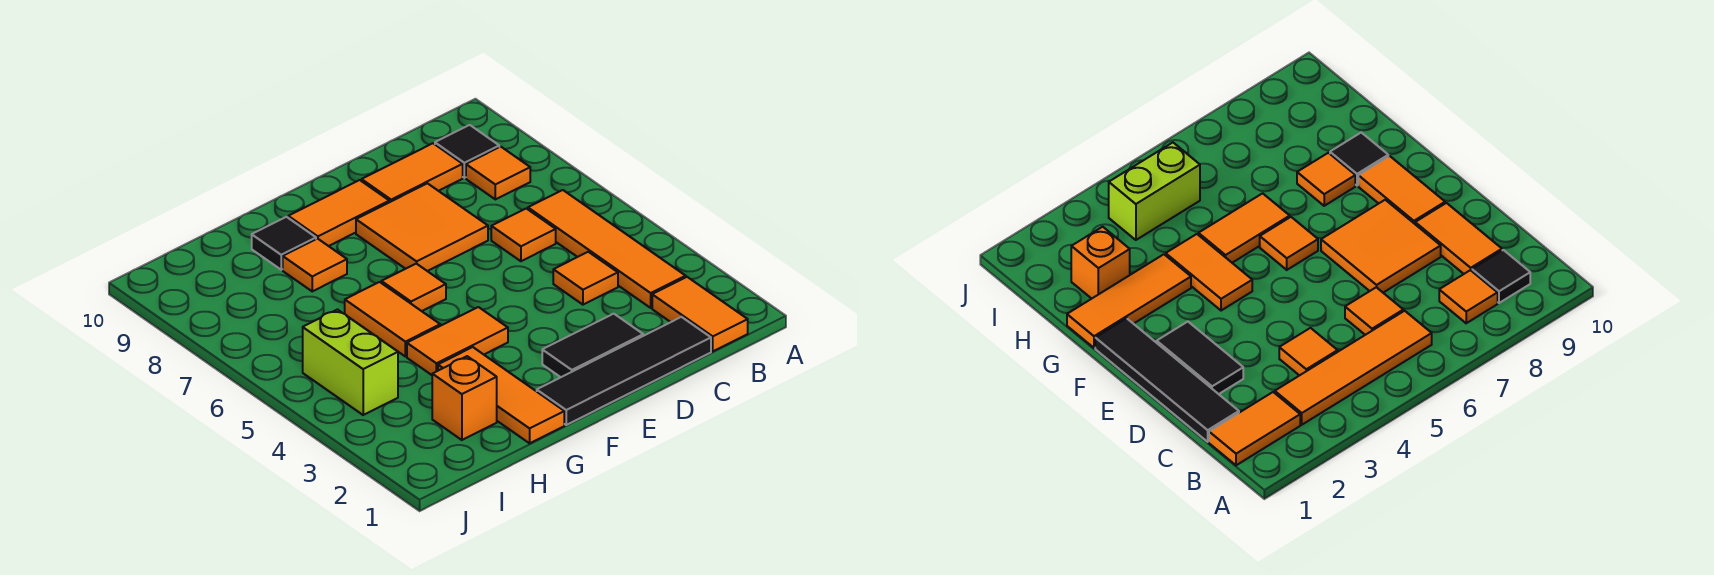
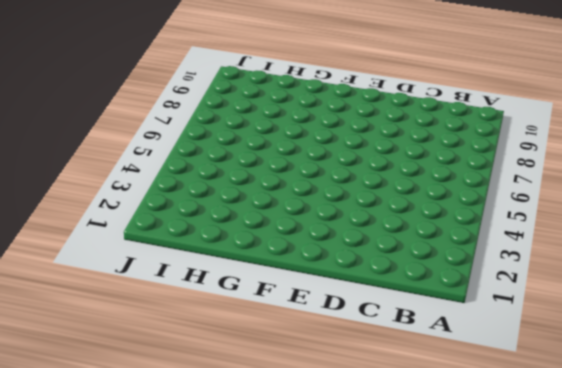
none -> orange tile B1:B2 level 1
none -> orange tile B3:B6 level 1
none -> orange tile B8 level 1

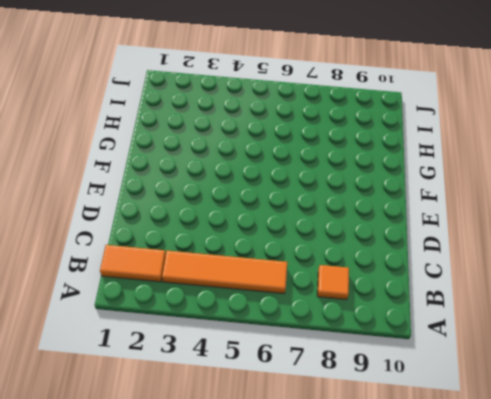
none -> black tile B9 level 1
none -> black tile C1:F1 level 1
none -> orange tile C4 level 1

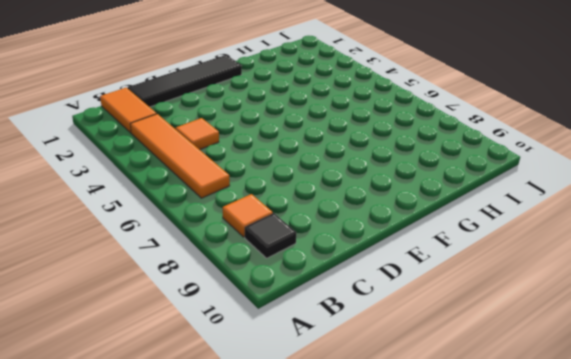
none -> orange tile C6 level 1
none -> orange tile C9:D9 level 1
none -> black tile D2:E2 level 1

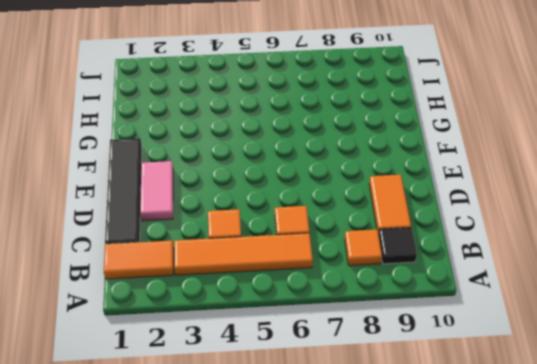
pink tile D2:E2 level 1 -> black tile D2:E2 level 1
none -> orange tile D7:E8 level 1
none -> orange tile E9:F9 level 1
none -> orange tile F4:G4 level 1

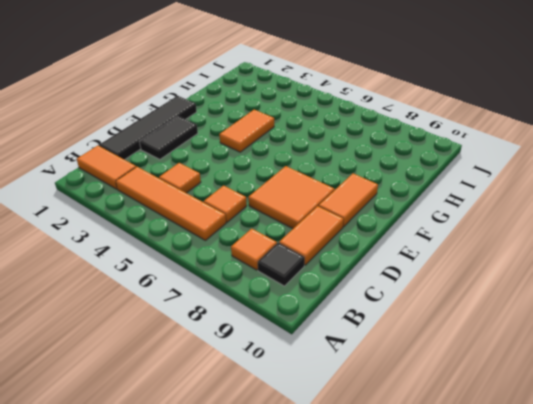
none -> orange tile F6 level 1
none -> orange tile G1:G3 level 1
none -> orange tile G5:G6 level 1

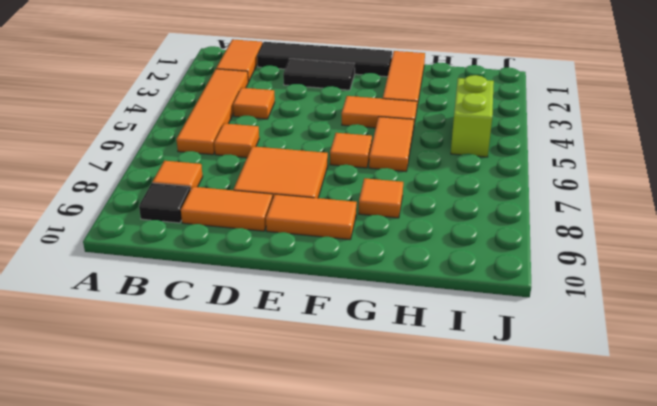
none -> black tile G9 level 1
none -> orange brick H2 level 1

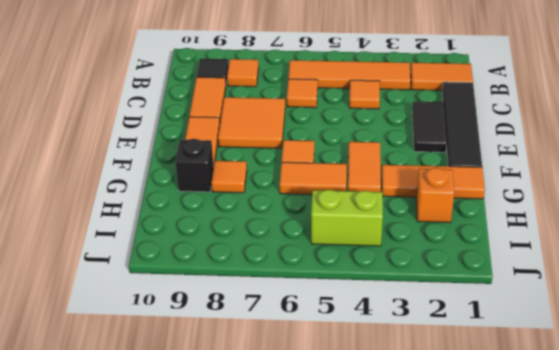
black brick G9 level 1 -> black tile G9 level 1

